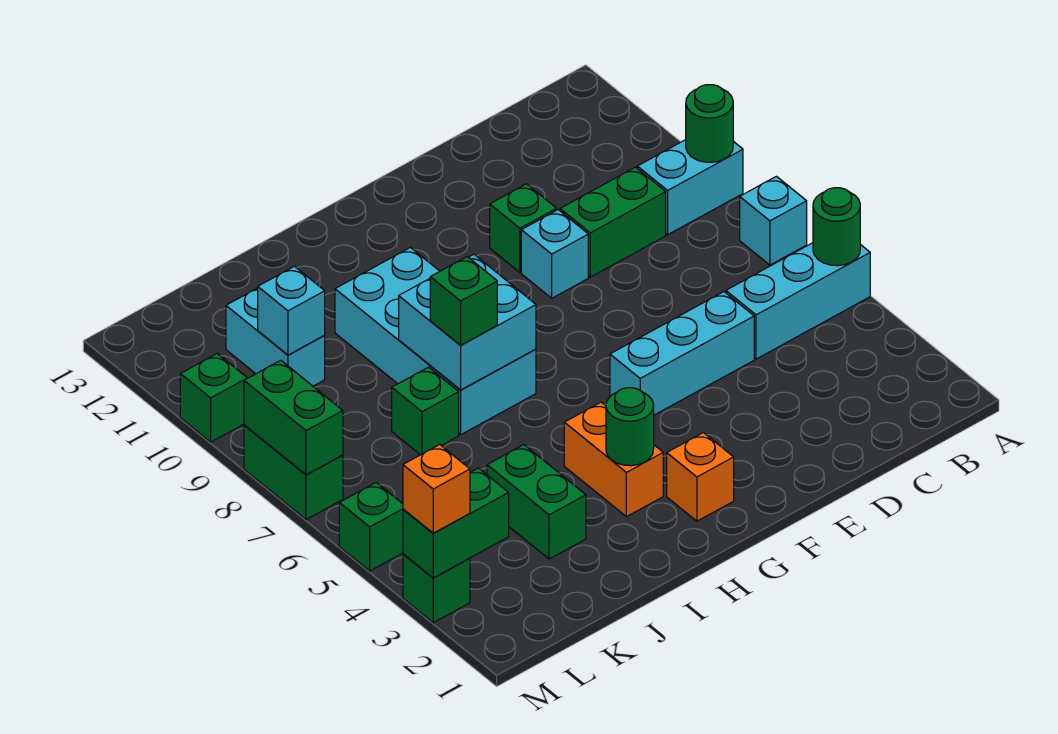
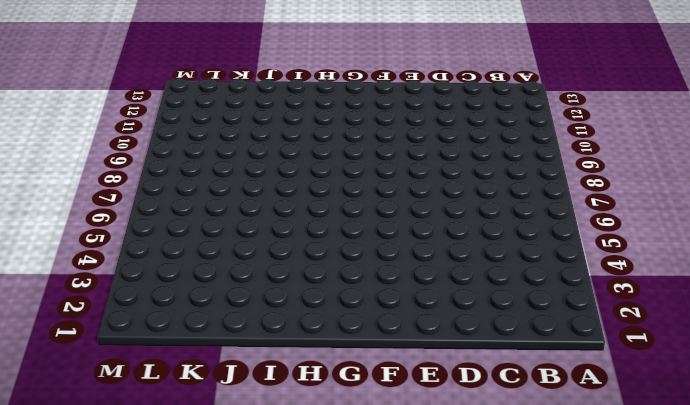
none -> cyan brick A5:C5 level 1
none -> cyan brick A7 level 1
none -> cyan brick A9:B9 level 1

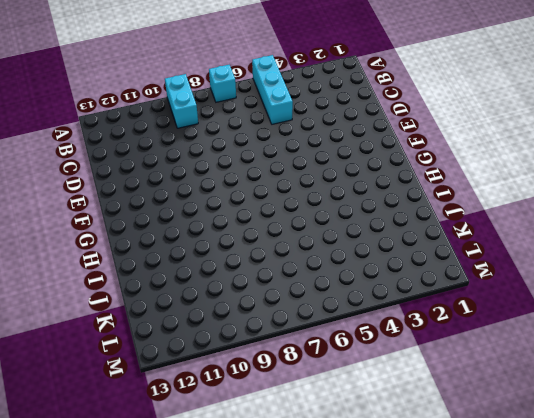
none -> green brick C9:D9 level 1
none -> cyan brick D5:F5 level 1
none -> cyan brick E9 level 1

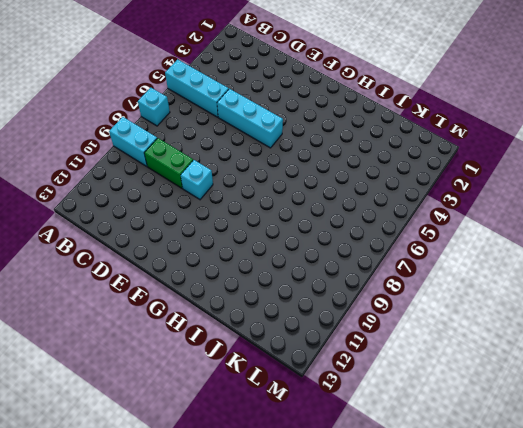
none -> green brick E10 level 1
none -> orange brick G2 level 1
none -> orange brick H3:H4 level 1

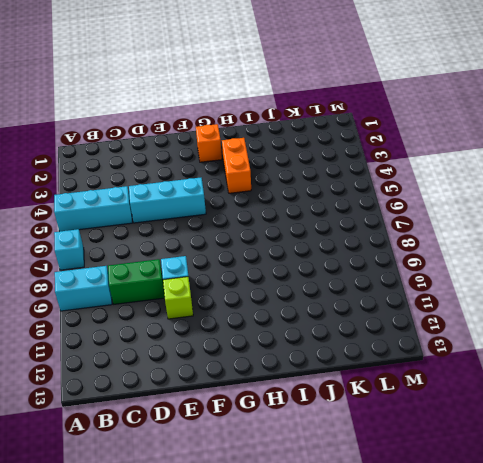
lime brick E10 level 1 -> green brick E10 level 1
none -> cyan brick H7:I10 level 1
none -> green brick J3:J4 level 1
none -> green brick J7 level 1

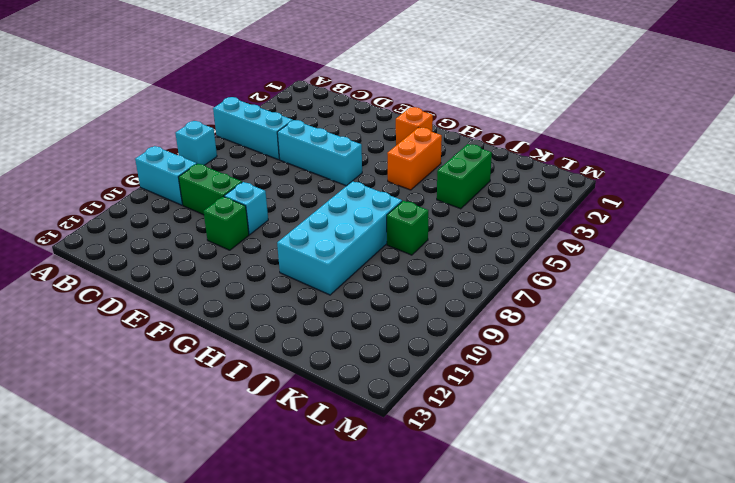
none -> cyan brick K10:K11 level 1
none -> green brick M3 level 1
none -> green brick M5 level 1

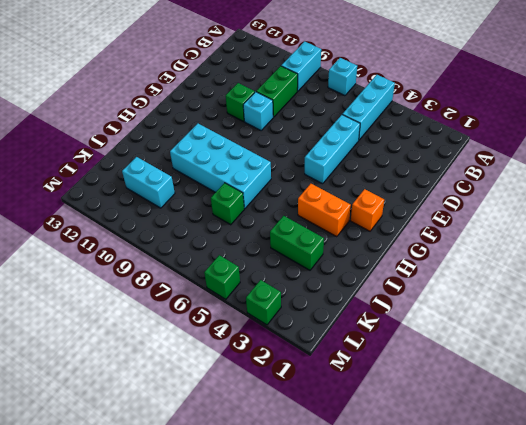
none -> green brick M7:M8 level 1
none -> green brick M10 level 1
none -> green round brick A5 level 2

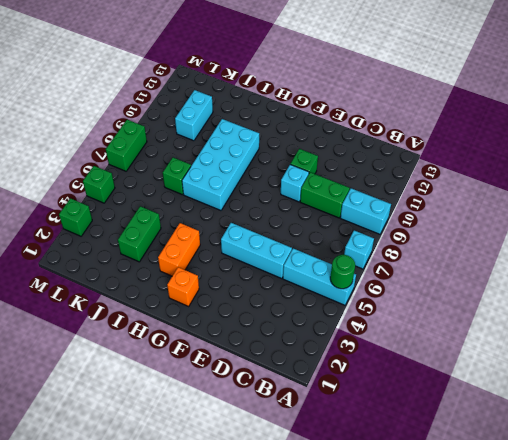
none -> green brick M10 level 1
none -> green round brick A9 level 2
none -> green round brick H3 level 2

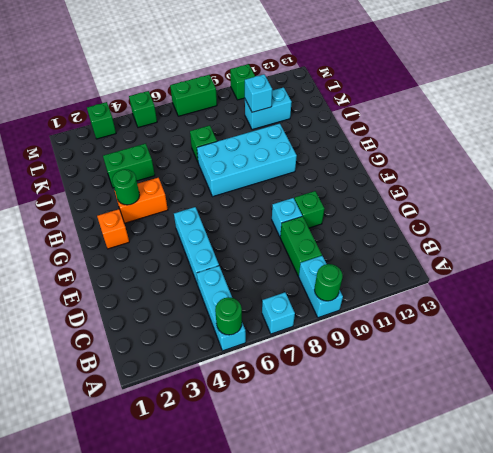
none -> cyan brick H7:I8 level 2
none -> green brick L3:M3 level 2
none -> green brick M7:M8 level 2

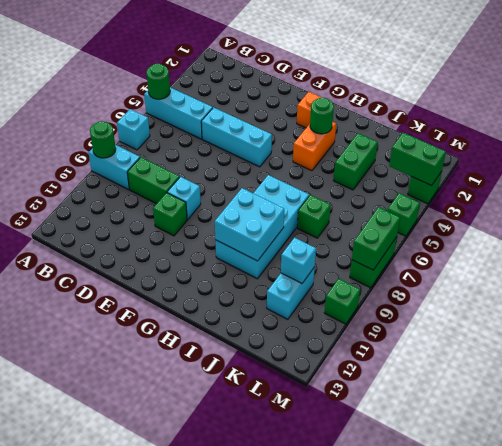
cyan brick H9:I10 level 2 -> cyan brick H7:I8 level 2
none -> green brick I7 level 3
none -> orange brick M3 level 3

